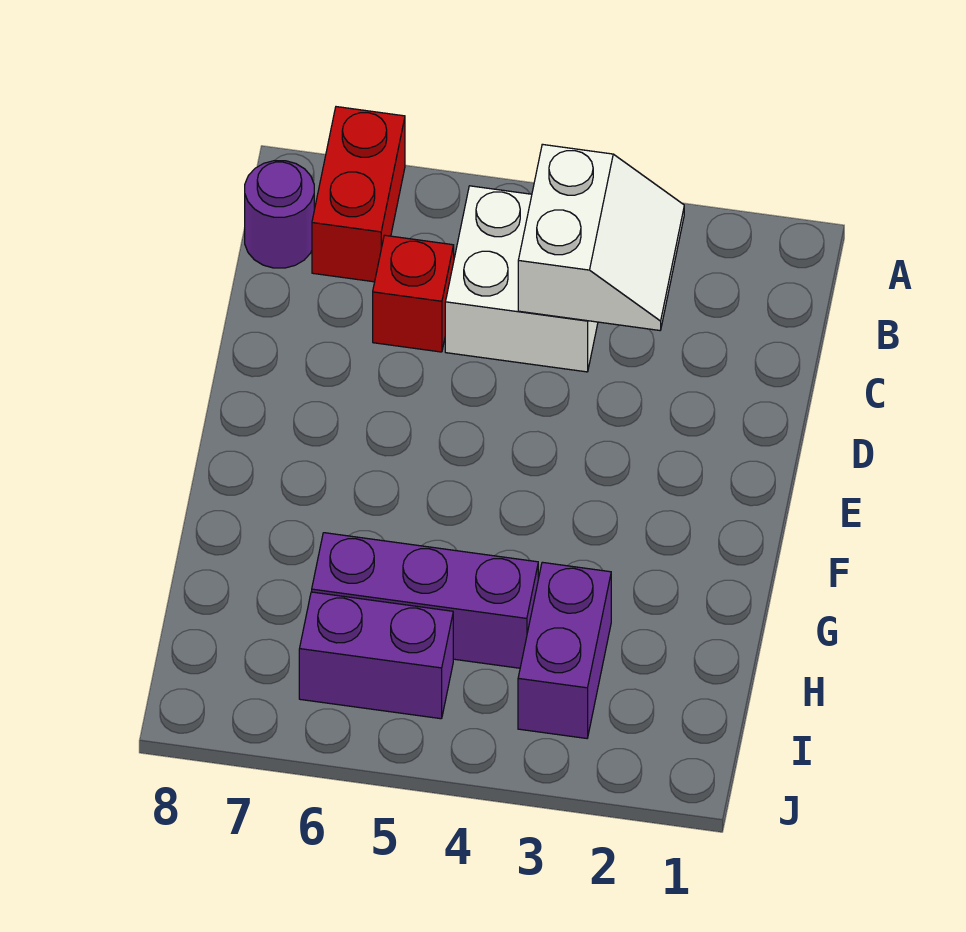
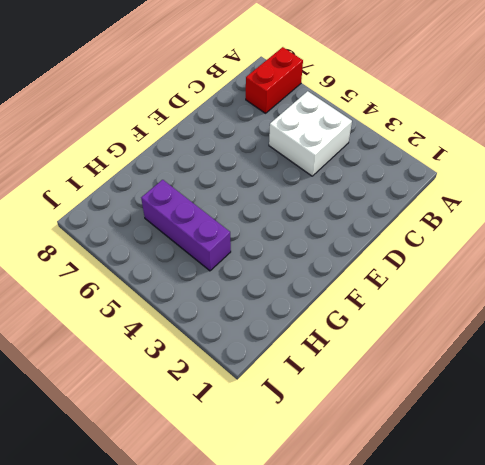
none -> purple round brick B8 level 1
none -> red brick C6 level 1

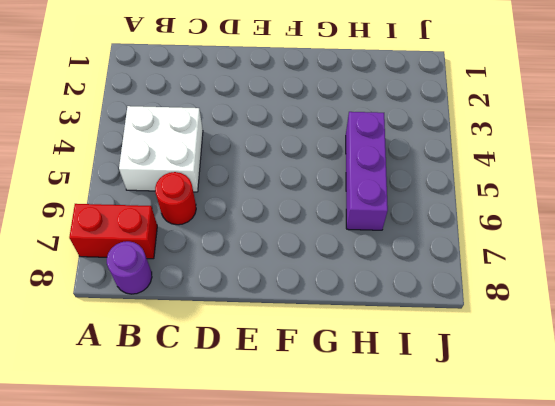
red round brick C6 level 1 -> red brick C6 level 1
none -> purple brick H3:I3 level 1
none -> purple brick I5:I6 level 1

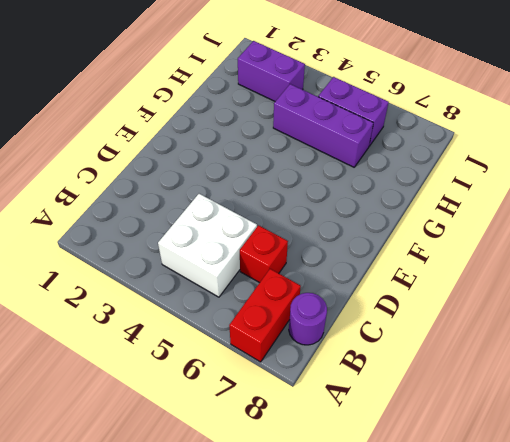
purple brick I2:I3 level 1 -> purple brick H3:I3 level 1
none -> white slope B3:C4 level 2 top 4

